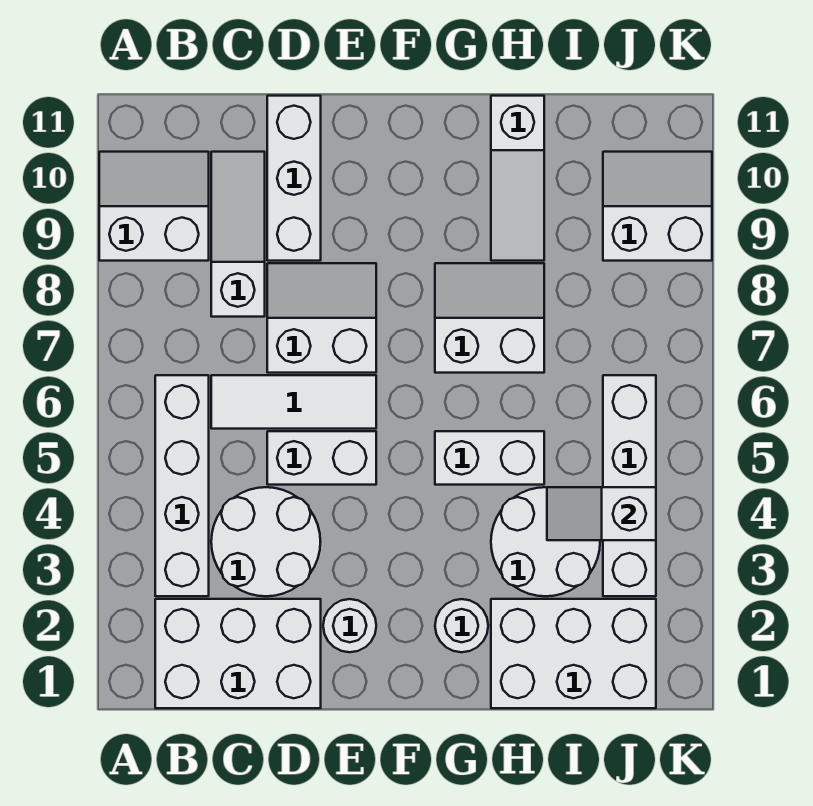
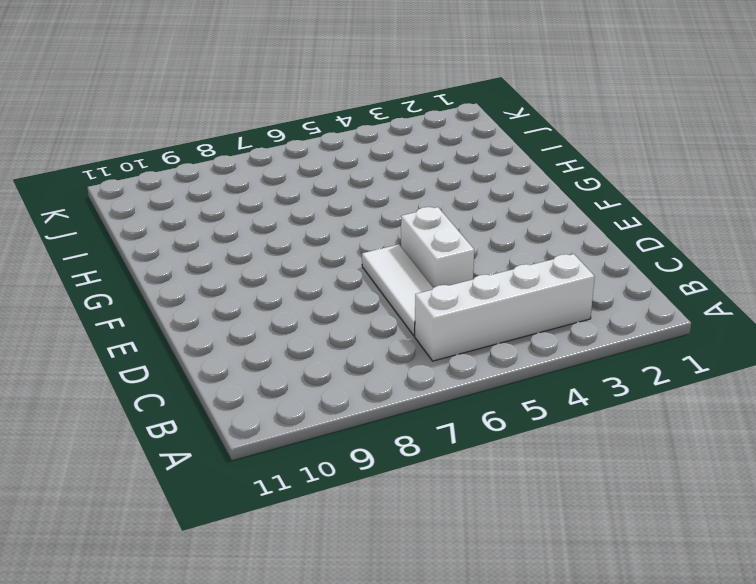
none -> white slope A9:B10 level 1 top 9
none -> white brick B1:D2 level 1
none -> white round brick C3:D4 level 1

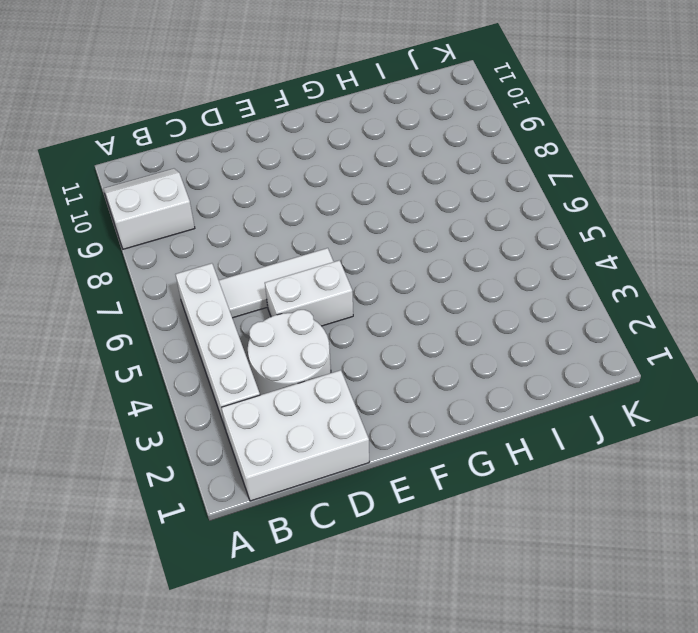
none -> white slope C8:C10 level 1 top 8
none -> white slope D7:E8 level 1 top 7
none -> white brick D9:D11 level 1

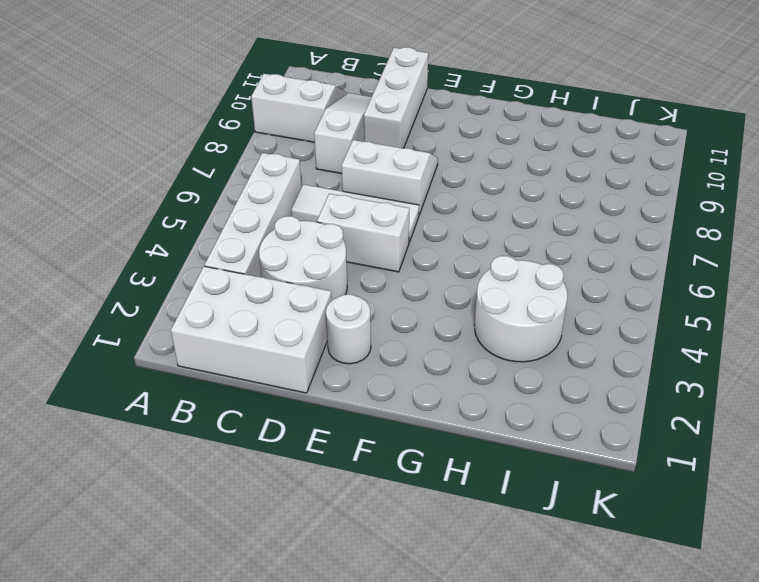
none -> white round brick G2 level 1
none -> white brick G5:H5 level 1
none -> white slope G7:H8 level 1 top 7

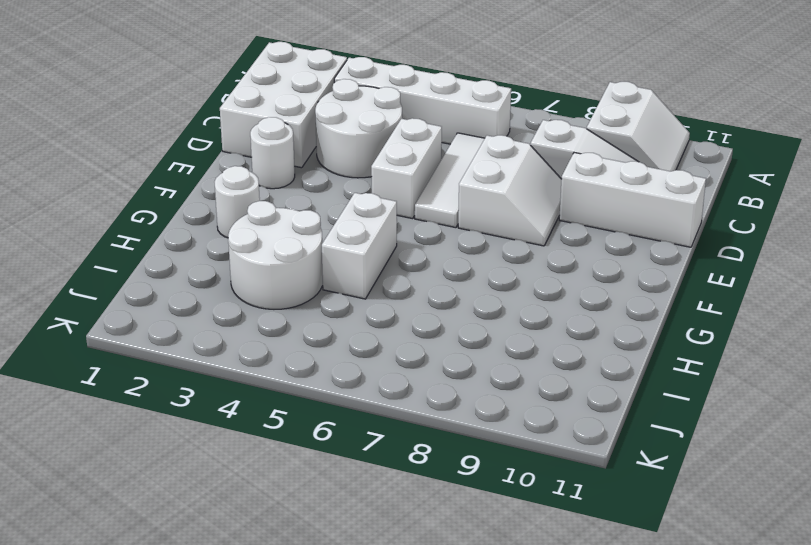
none -> white slope G7:H8 level 1 top 7
none -> white brick H1:J2 level 1
none -> white slope H9:H11 level 1 top 11

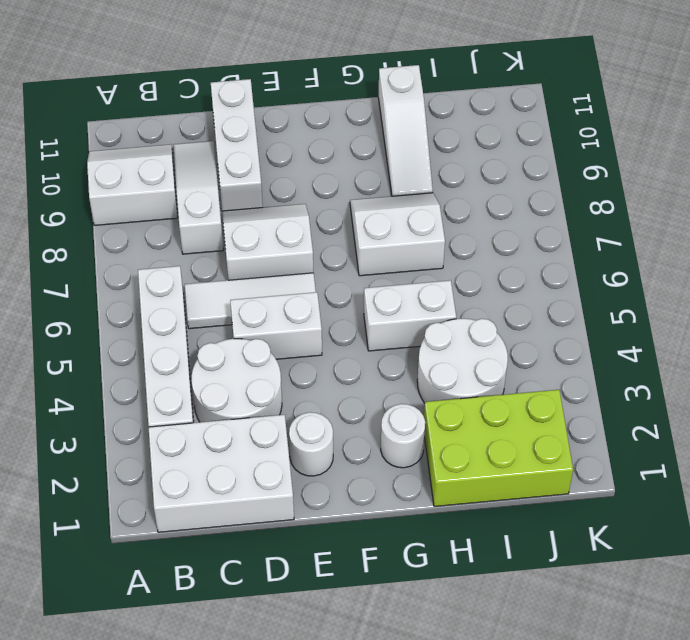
lime brick H1:J2 level 1 -> white brick H1:J2 level 1
none -> white brick J3:J6 level 1
none -> white slope J9:K10 level 1 top 9
none -> white slope I4:J4 level 2 top J

